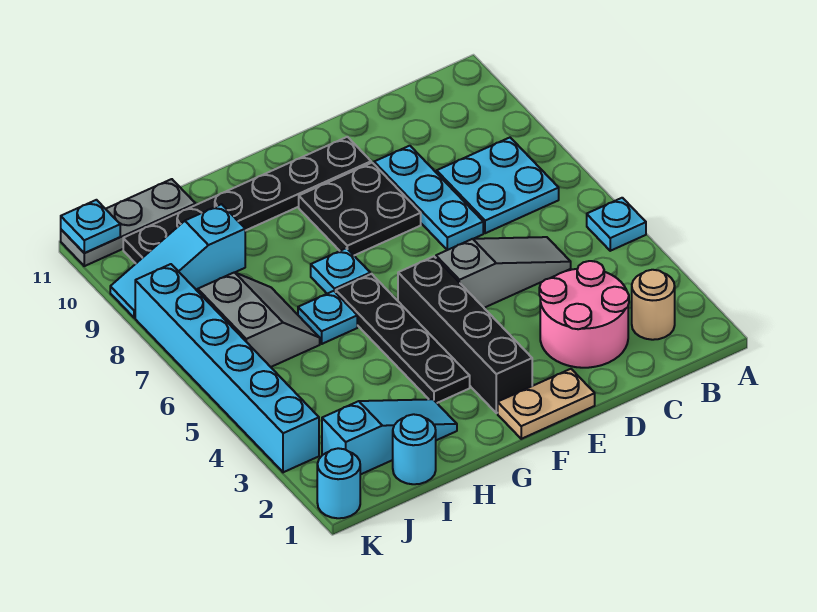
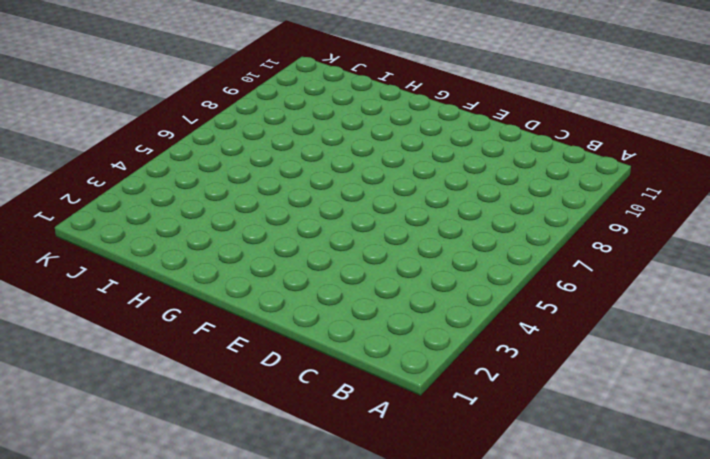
none -> cyan plate A5 level 1
none -> tan round brick B2 level 1
none -> cyan plate B7:C8 level 1

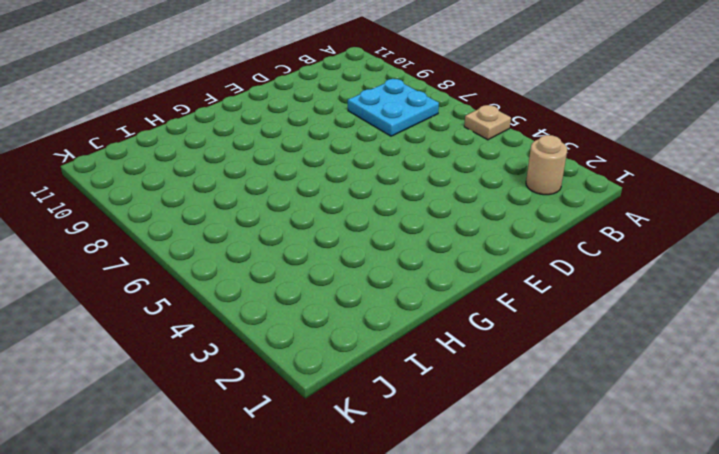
tan plate A5 level 1 -> cyan plate A5 level 1
none -> pink round brick C2:D3 level 1
none -> grey slope C5:E5 level 1 top E
none -> cyan plate D7:D9 level 1

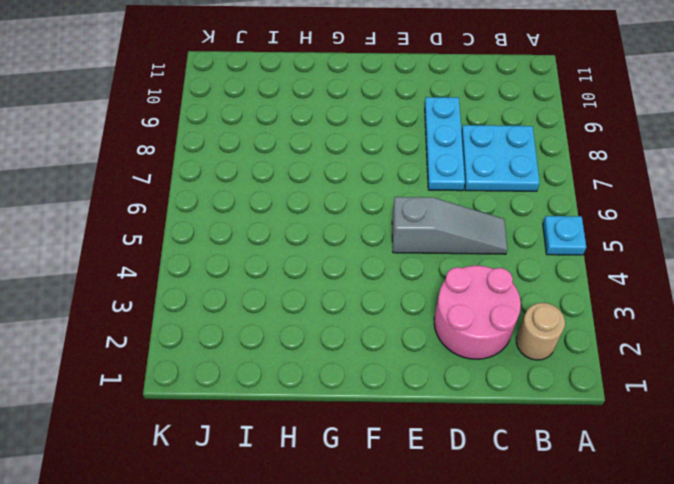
none -> tan plate E1:F1 level 1
none -> black plate E8:F9 level 1
none -> black plate E10:J10 level 1

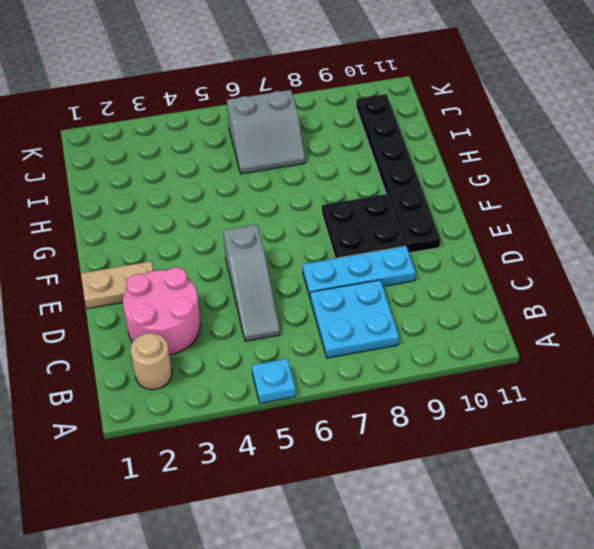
tan plate E1:E2 level 1 -> tan plate E1:F1 level 1
none -> black brick F2:F5 level 1
none -> black plate G3:G6 level 1
none -> cyan plate G7 level 1

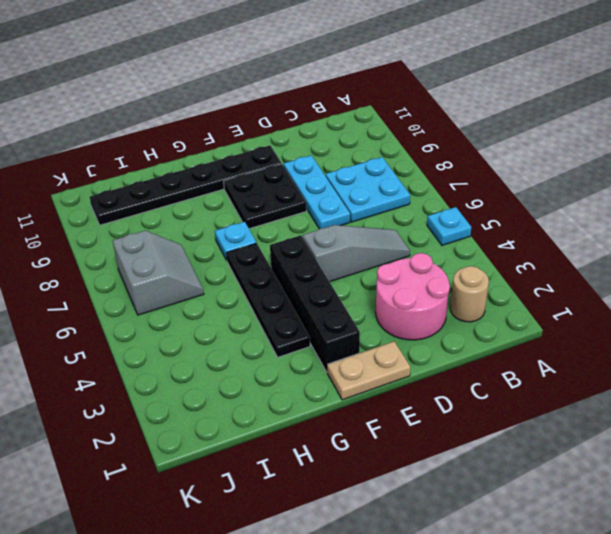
none -> cyan slope H2:J2 level 1 top J
none -> cyan plate H6 level 1
none -> cyan round brick I1 level 1

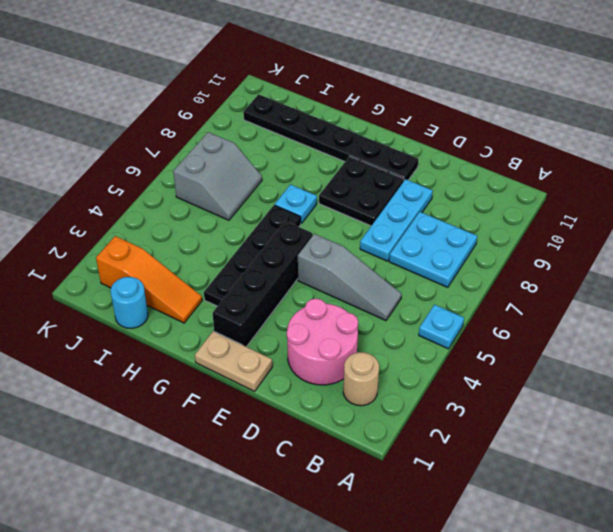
orange slope H2:J2 level 1 top J -> cyan slope H2:J2 level 1 top J
none -> cyan plate H6 level 1
none -> cyan slope I9:K9 level 1 top I
none -> grey plate I11:K11 level 1

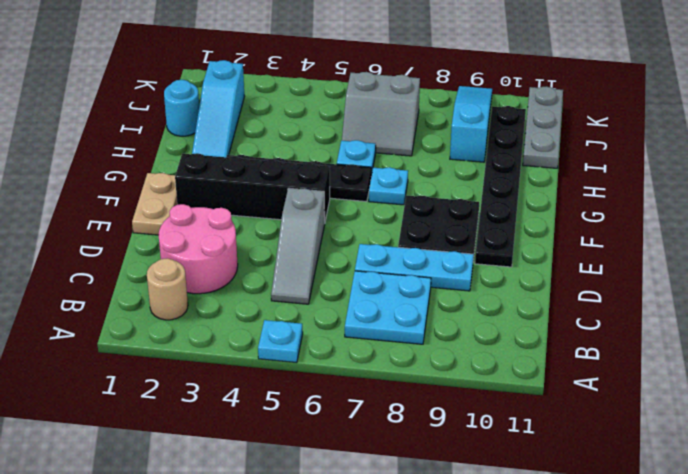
none -> cyan round brick K1 level 1
none -> cyan brick K3:K8 level 1
none -> cyan plate K11 level 2

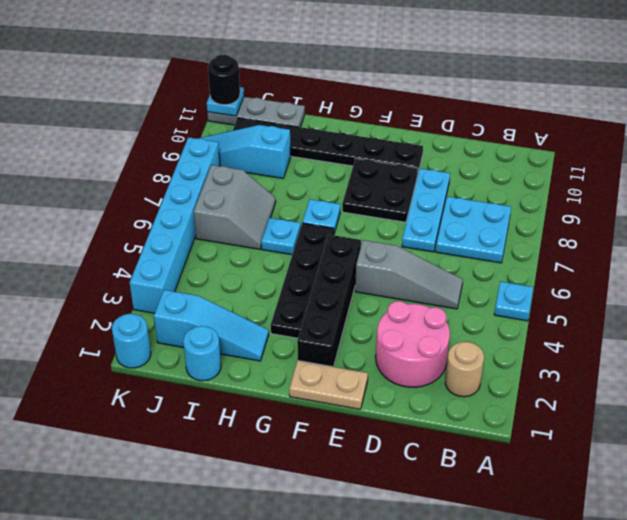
black round brick K11 level 3 -> none

